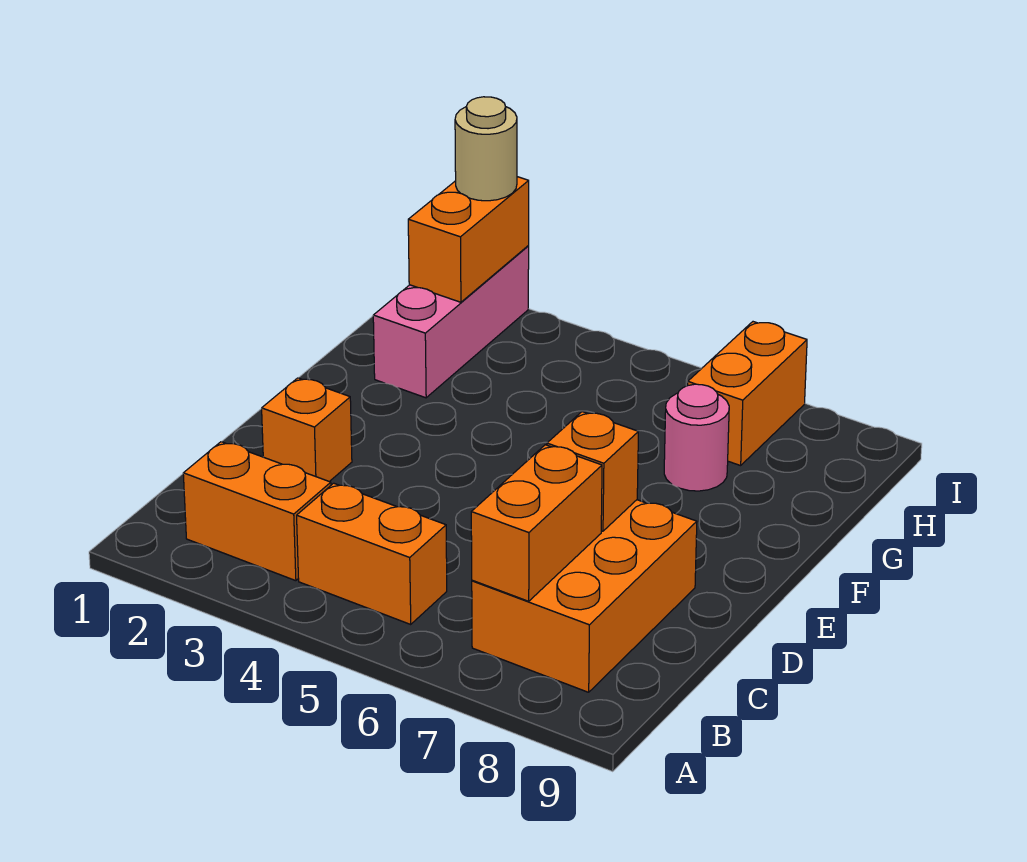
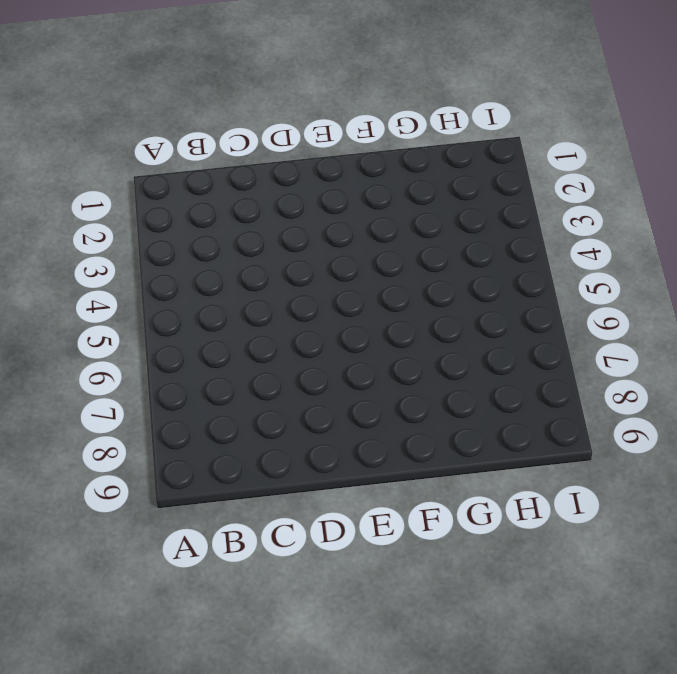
none -> orange brick B2:B3 level 1
none -> orange brick B4:B5 level 1

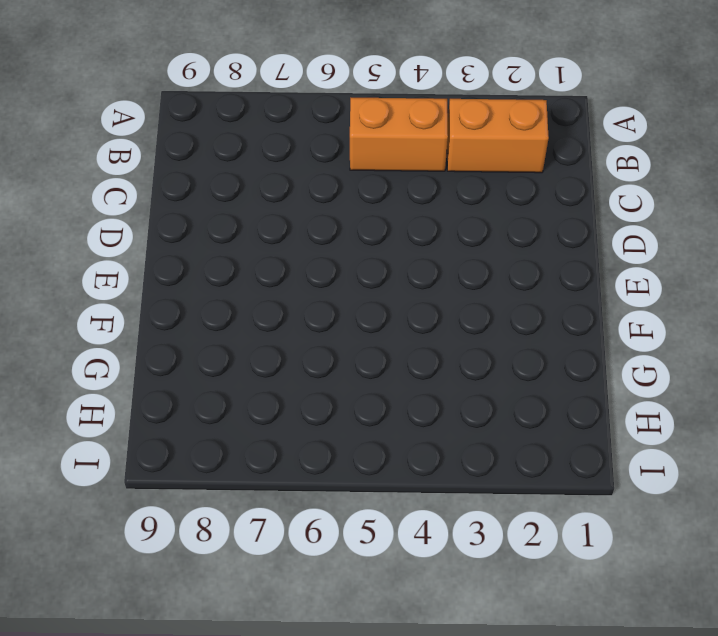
none -> orange brick B7:D8 level 1
none -> orange brick D2 level 1

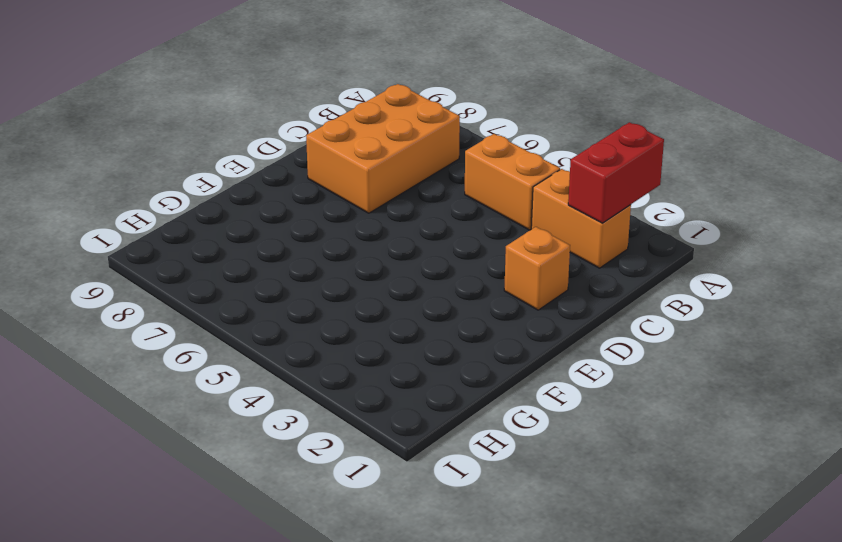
red brick A2:B2 level 2 -> none
none -> pink brick G2:I2 level 1
none -> pink round brick G7 level 1

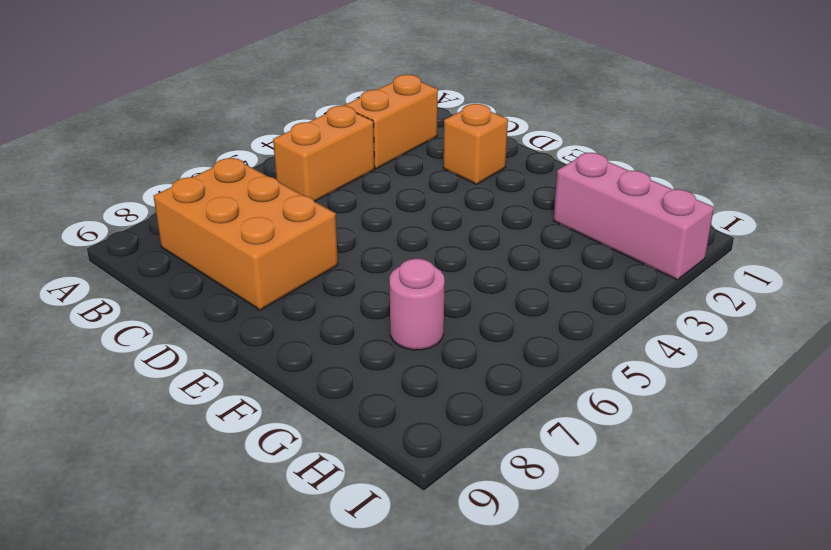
none -> orange brick H7:I7 level 1
none -> orange brick B7:C7 level 2

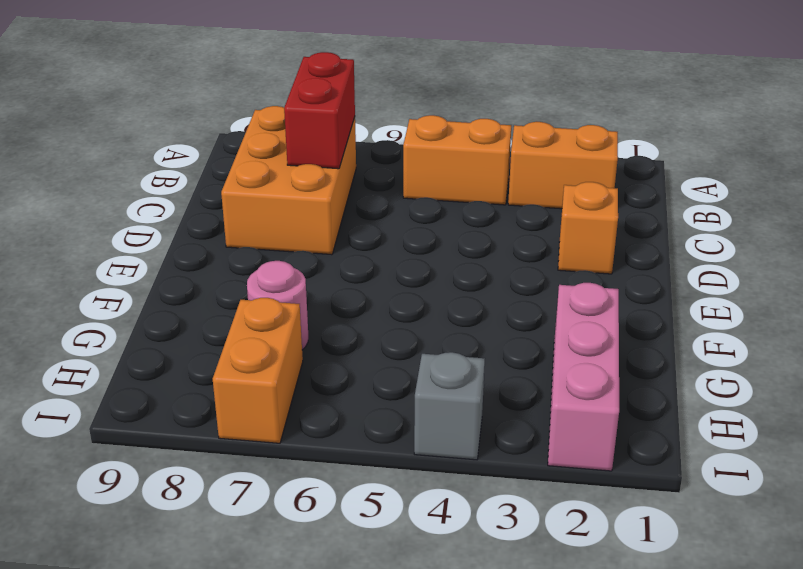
red brick B7:C7 level 2 -> orange brick B7:C7 level 2
grey brick I4 level 1 -> none
none -> orange brick D7 level 2
none -> orange brick H2:I2 level 2

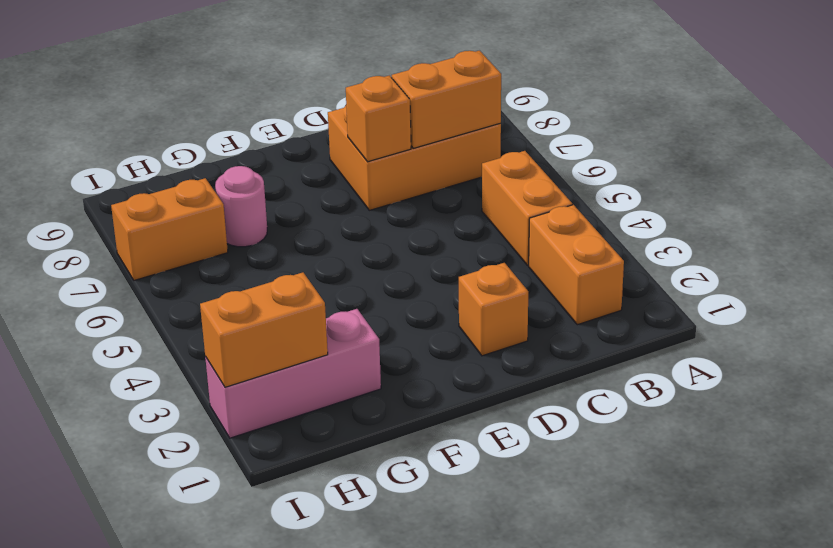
none -> tan round brick I2 level 3

